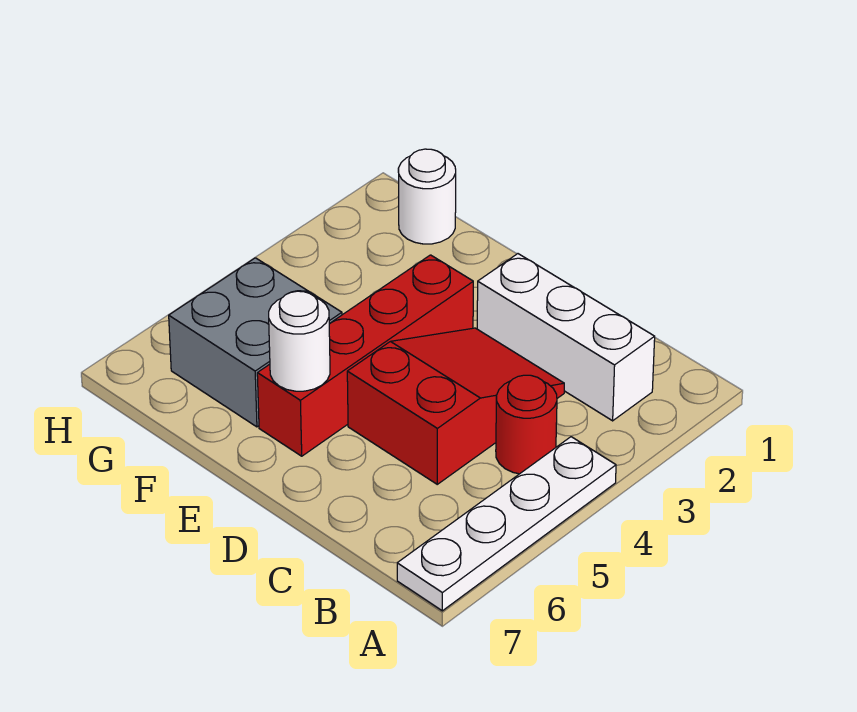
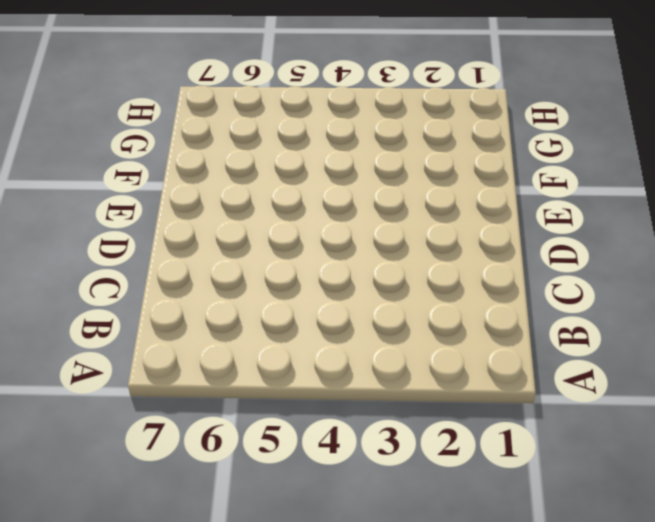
none -> white plate A4:A7 level 1
none -> white brick B2:D2 level 1

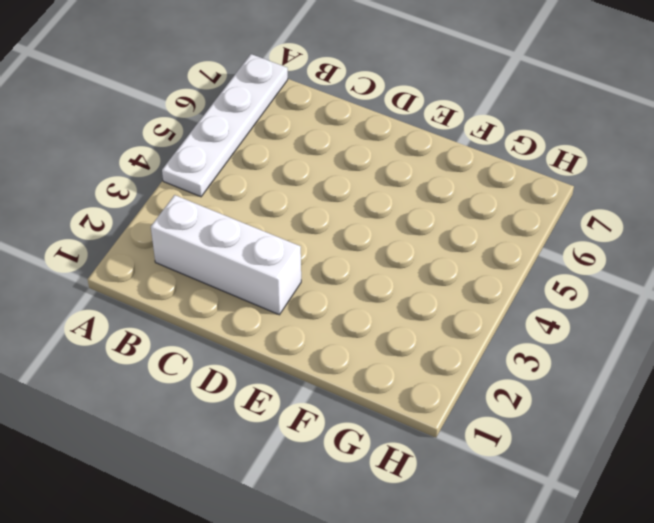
none -> red round brick B4 level 1
none -> red slope C3:D5 level 1 top 5

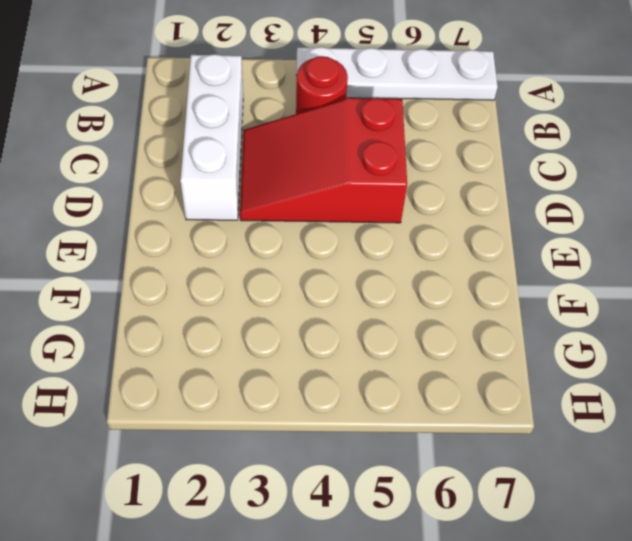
none -> red brick E3:E6 level 1
none -> grey brick F5:G6 level 1

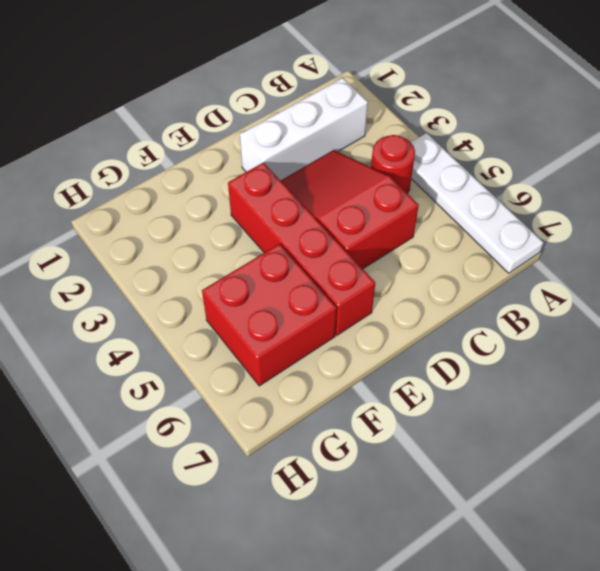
red brick F5:G6 level 1 -> grey brick F5:G6 level 1
none -> white round brick G1 level 1
none -> white round brick E6 level 2

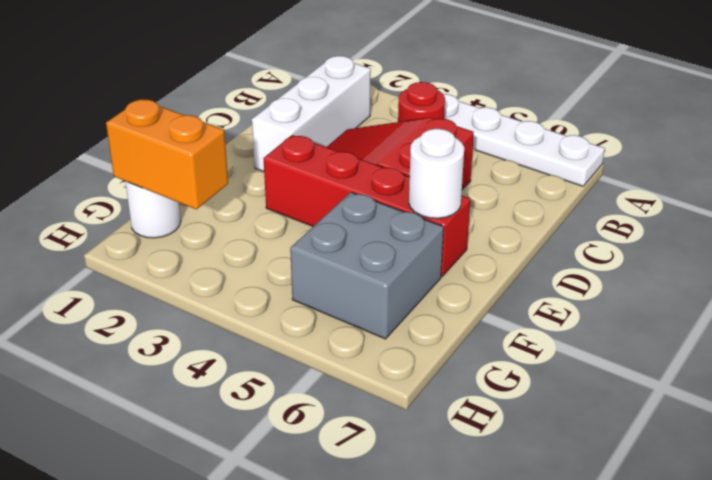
orange brick G1:G2 level 2 -> none

